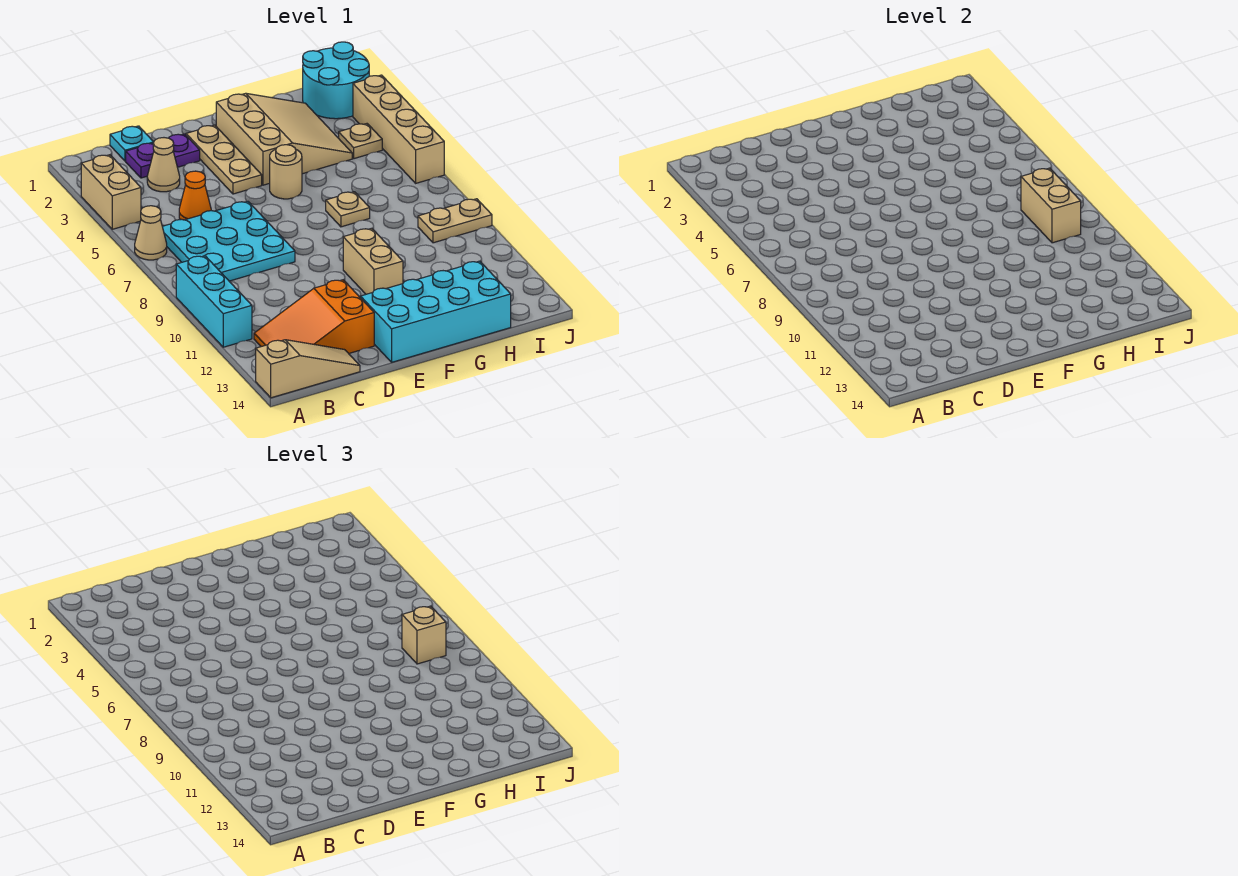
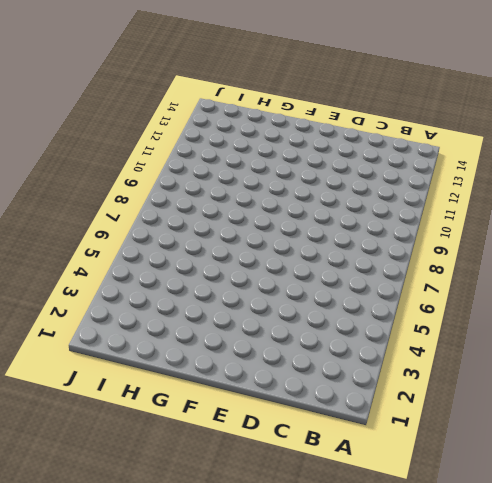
none -> tan brick A3:A4 level 1
none -> tan cone A6 level 1
none -> cyan brick A9:A11 level 1

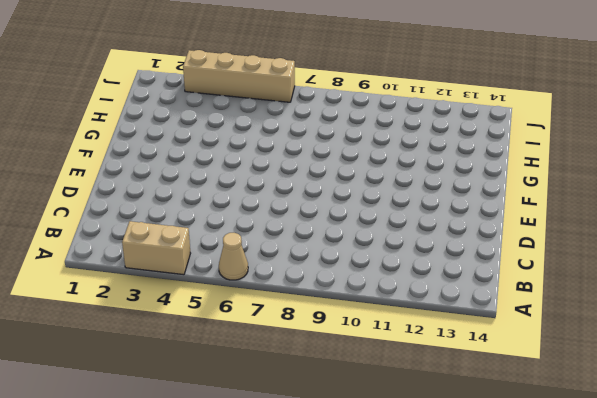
none -> cyan brick A9:A11 level 1
none -> tan slope A14:C14 level 1 top A
none -> cyan plate B6:D8 level 1

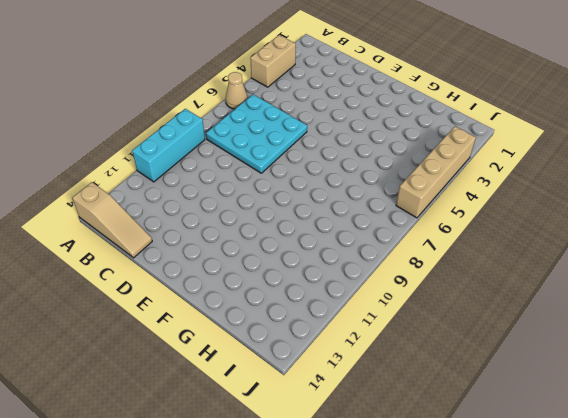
none -> orange slope B12:D13 level 1 top D
none -> cyan plate C1 level 1
none -> purple plate C2:D2 level 1

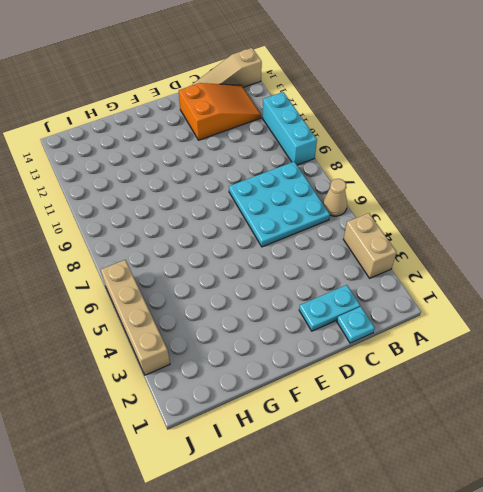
cyan plate C2:D2 level 1 -> purple plate C2:D2 level 1
none -> tan cone C3 level 1
none -> orange cone C5 level 1
none -> tan plate E2:E4 level 1

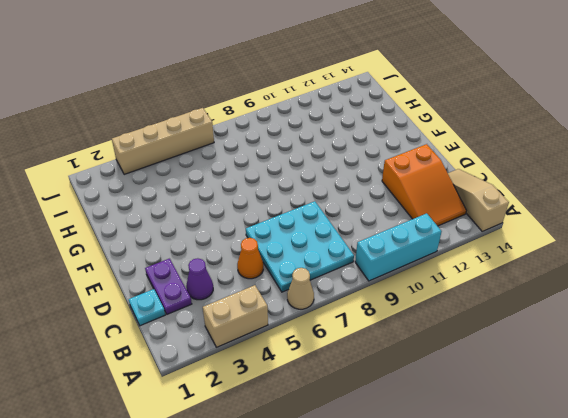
purple cone C3 level 1 -> tan cone C3 level 1
none -> tan plate E2:E4 level 1
none -> cyan brick E13:H14 level 1
none -> tan slope F2:H4 level 1 top F

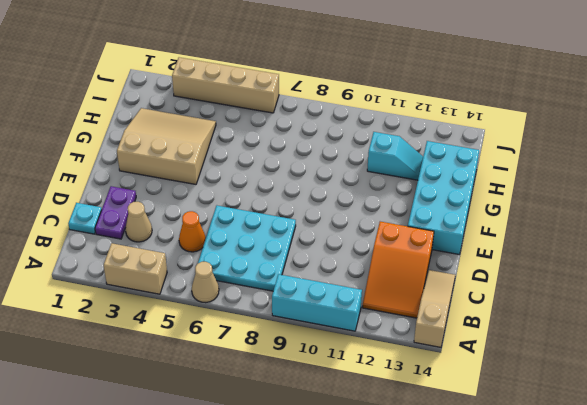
cyan slope H11:H12 level 1 top 11 -> none
none -> tan plate E2:E4 level 1
none -> tan round brick F5 level 1
none -> tan brick F10:F11 level 1

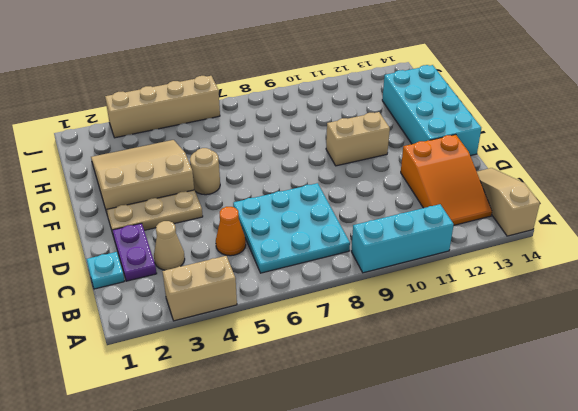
none -> tan cone A6 level 1
none -> tan plate G7 level 1
none -> cyan round brick I1:J2 level 1

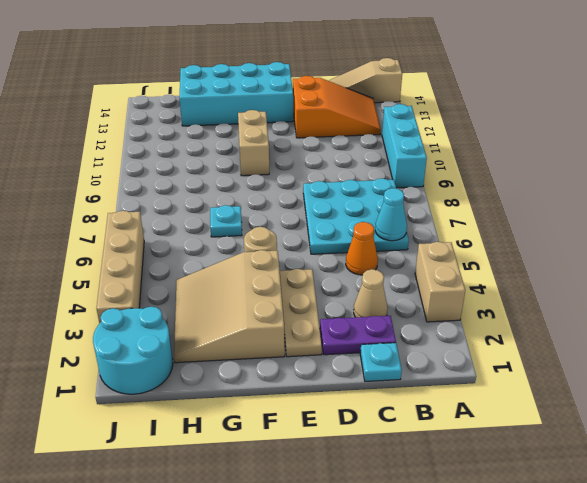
cyan cone B6 level 2 -> none
cyan plate G7 level 1 -> tan plate G7 level 1
none -> tan cone A6 level 1
none -> tan plate I4 level 1
none -> tan plate I9:J9 level 1

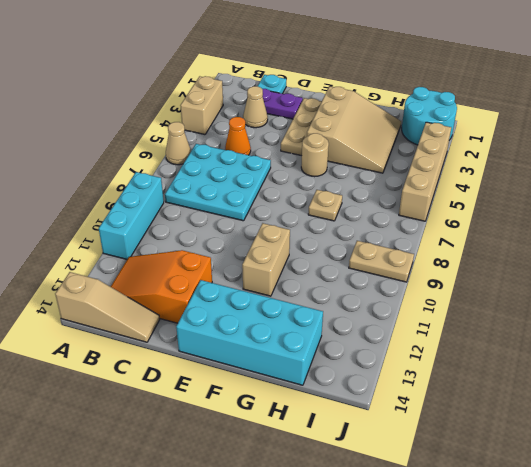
none -> tan plate I4 level 1
none -> tan brick I8:I9 level 2
none -> tan brick I8 level 3

